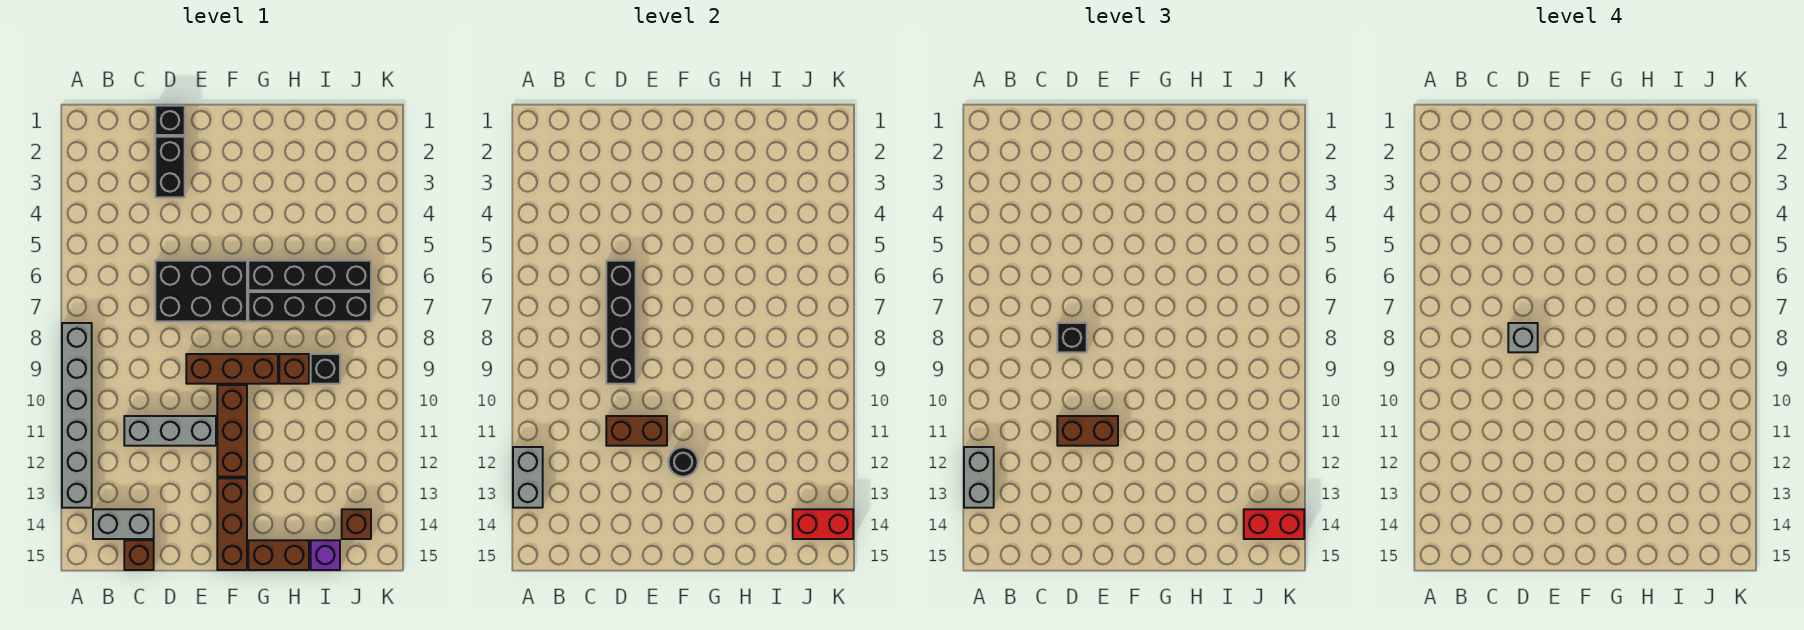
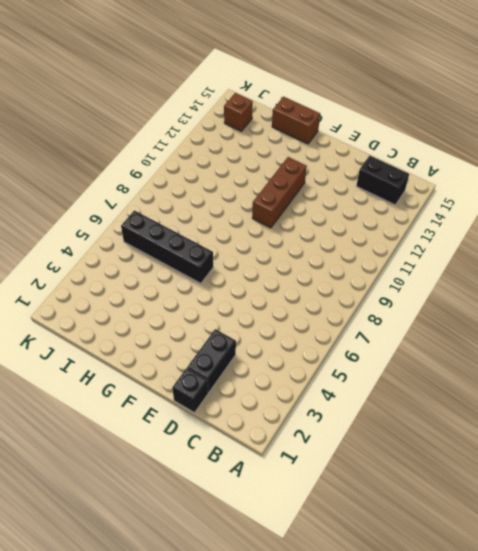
black brick B14:C14 level 1 -> grey brick B14:C14 level 1
none -> grey brick A8:A13 level 1
none -> grey brick C11:E11 level 1
none -> brown brick C15 level 1

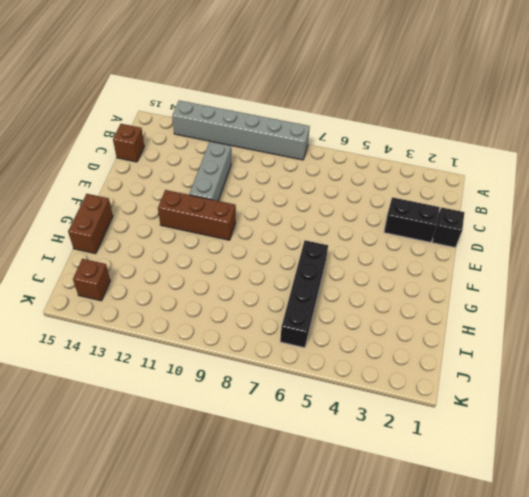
none -> grey brick B14:C14 level 1
none -> black brick D6:F7 level 1
none -> brown brick E9:G9 level 1

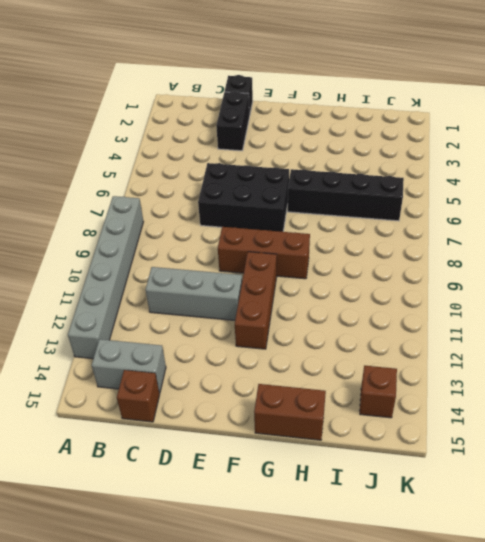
none -> brown brick F13:F15 level 1
none -> black brick G7:J7 level 1
none -> brown brick H9 level 1

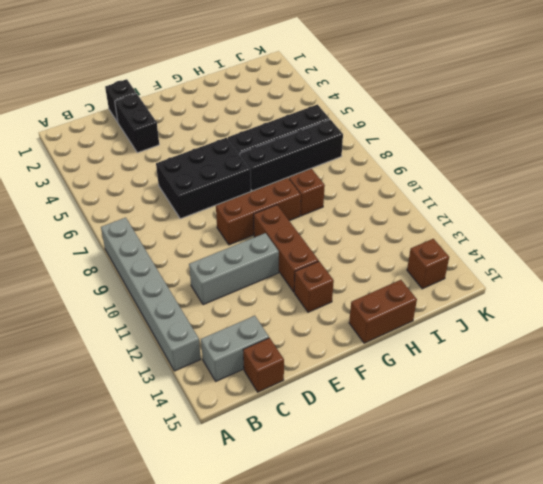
brown brick F13 level 1 -> brown brick F13:F15 level 1
none -> black brick I9 level 1
none -> purple brick I15 level 1
none -> grey brick A12:A13 level 2

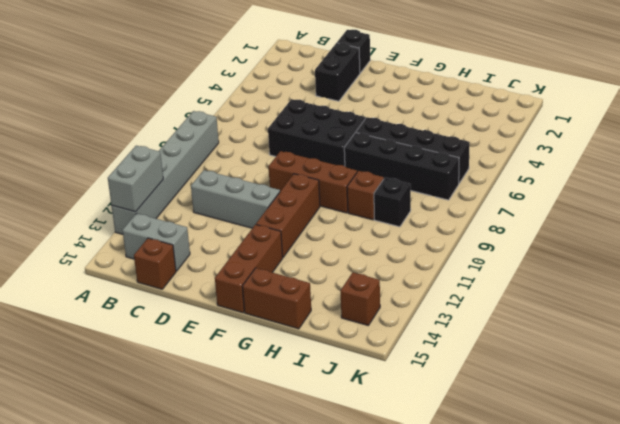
none -> purple brick I15 level 1
none -> black brick D6:D9 level 2
none -> brown brick D11:E11 level 2

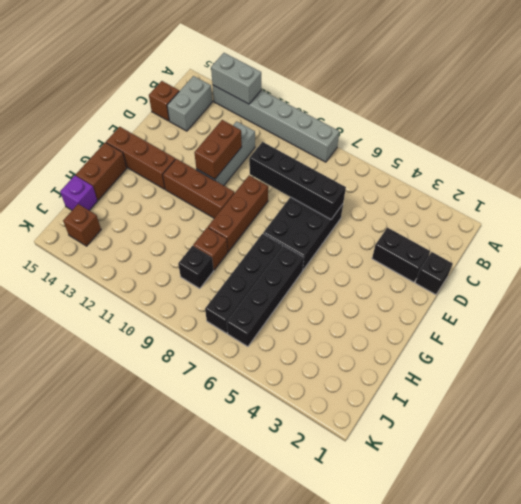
none -> black round brick F12 level 2
none -> red brick J14:K14 level 2
none -> grey brick A12:A13 level 3

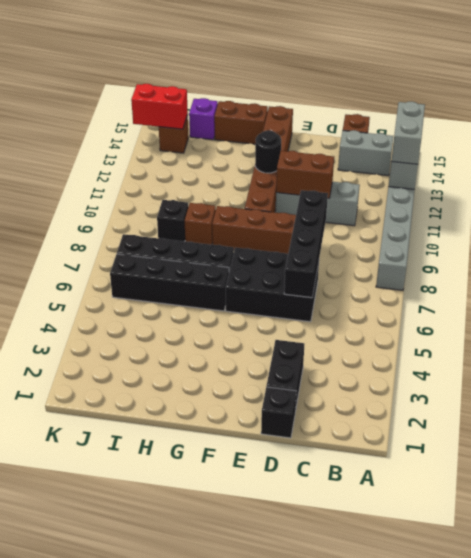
none -> black brick D8 level 3
none -> brown brick D11:E11 level 3
none -> red brick J14:K14 level 3

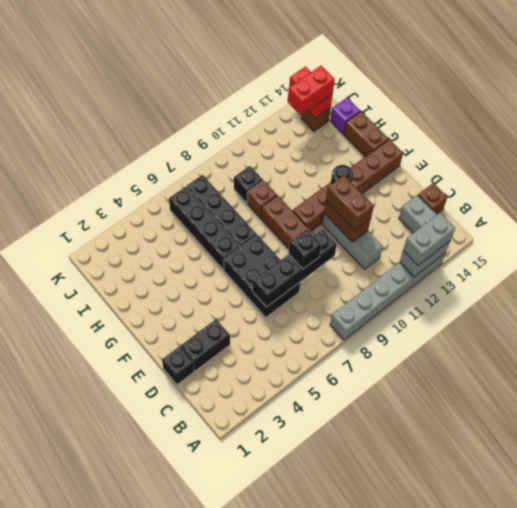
red brick J13:J14 level 3 -> red brick J14:K14 level 3
none -> grey brick D8 level 4

